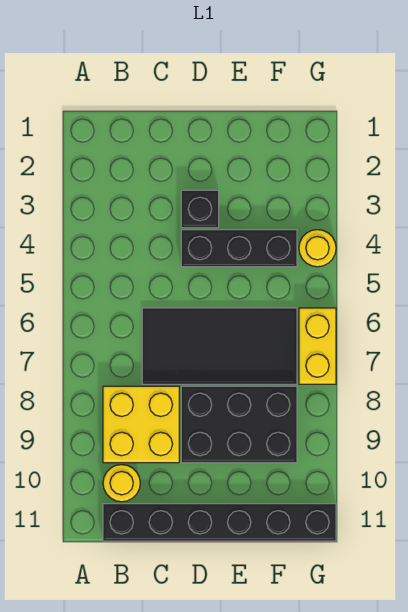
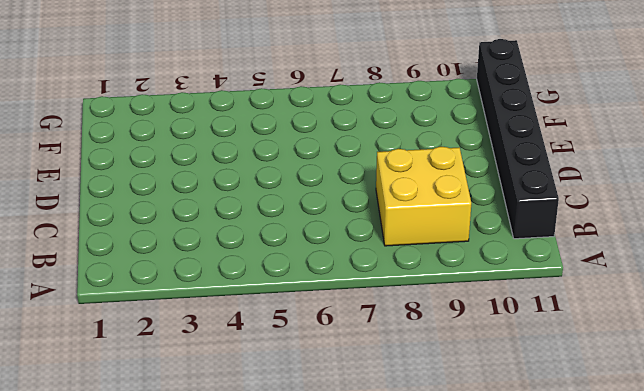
none -> yellow round brick B10 level 1
none -> black tile C6:F7 level 1

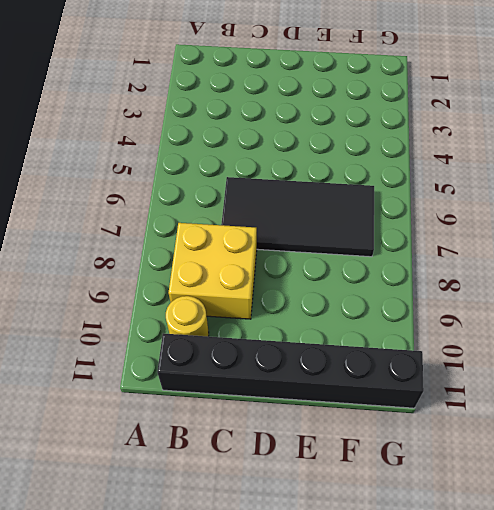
none -> black brick D3 level 1
none -> black brick D4:F4 level 1

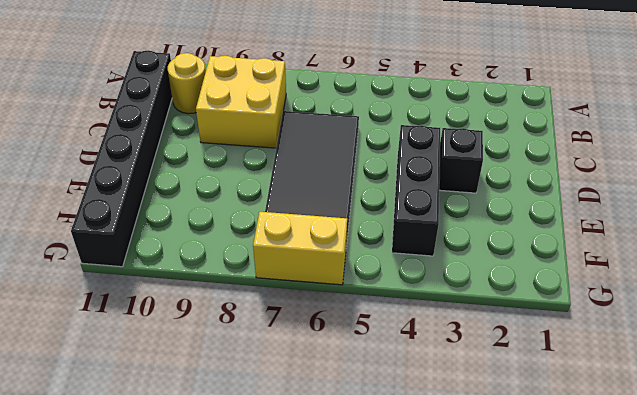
none -> black brick D8:F9 level 1
none -> yellow round brick G4 level 1

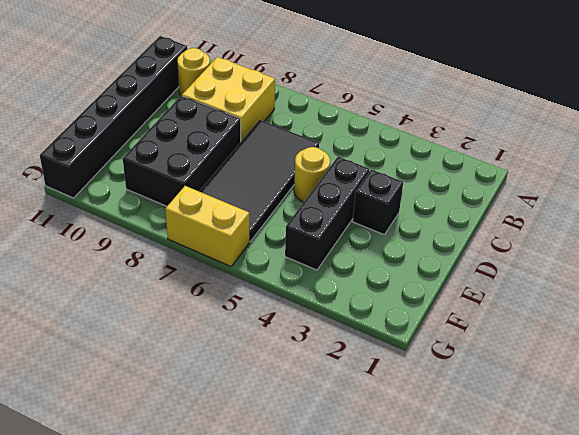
yellow round brick D5 level 1 -> yellow round brick G4 level 1

